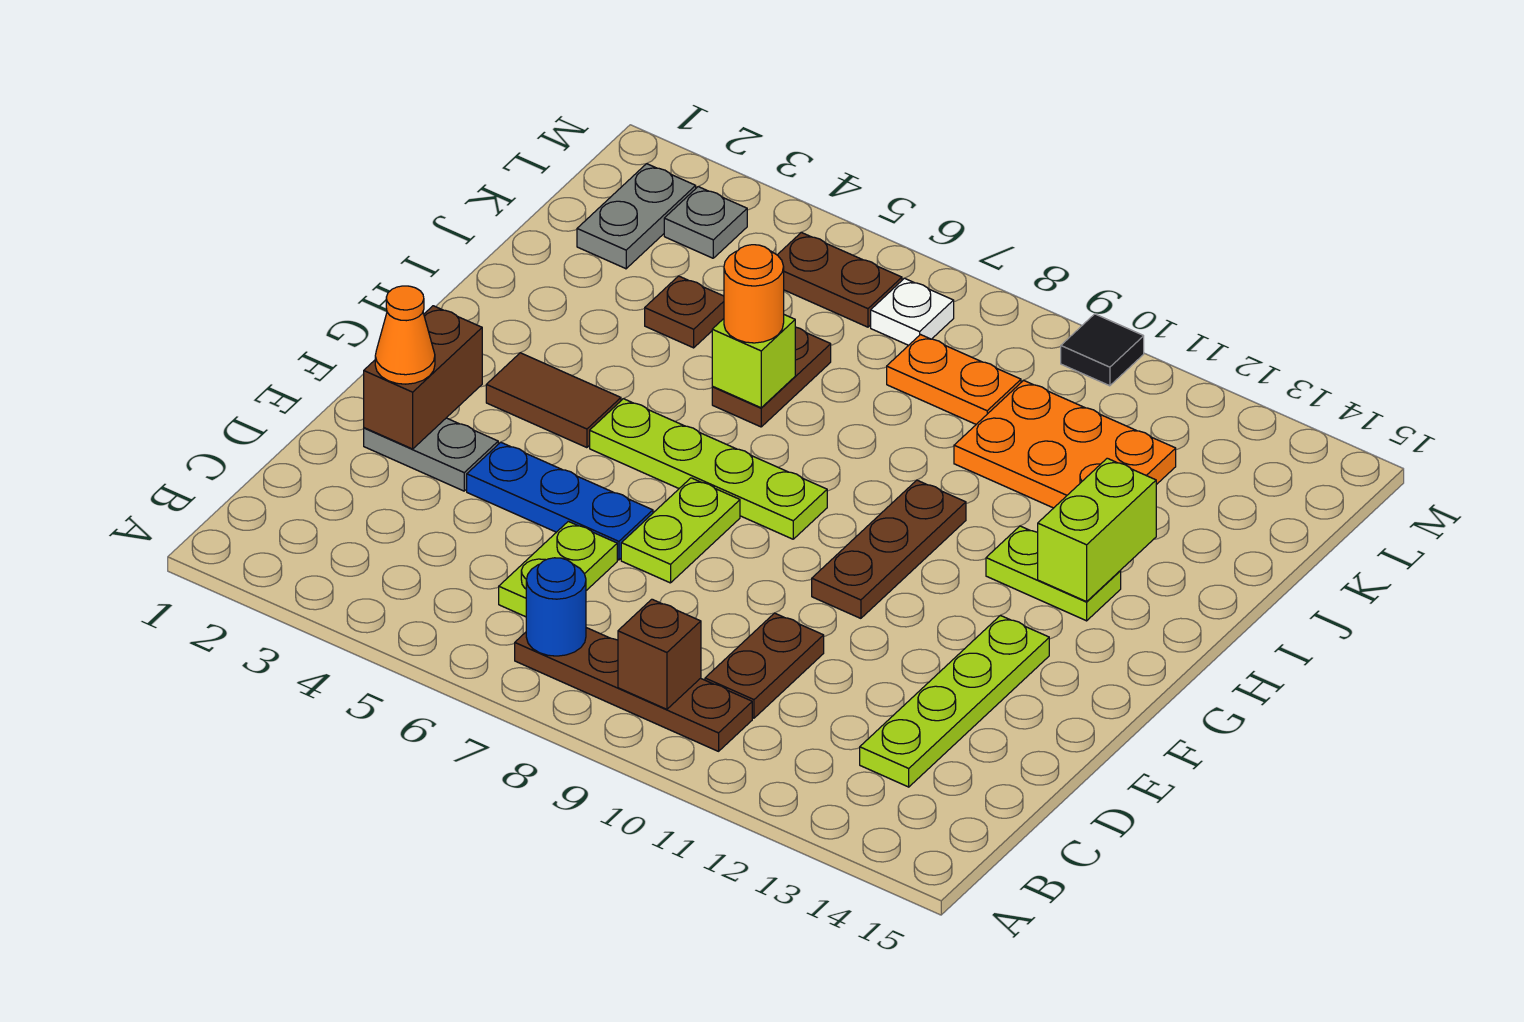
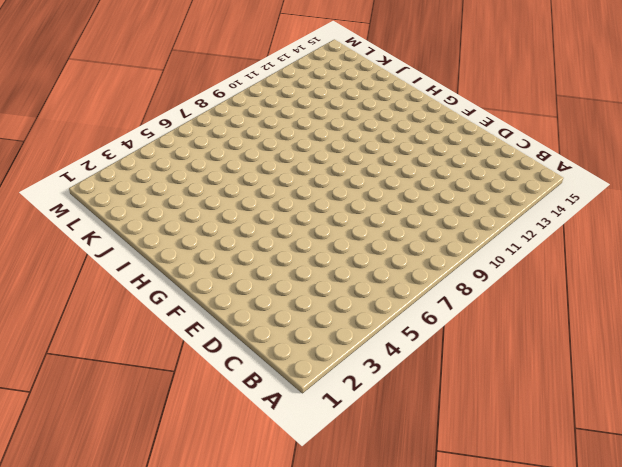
none -> brown plate B7:B10 level 1
none -> lime plate C6:D6 level 1
none -> brown plate C10:D10 level 1

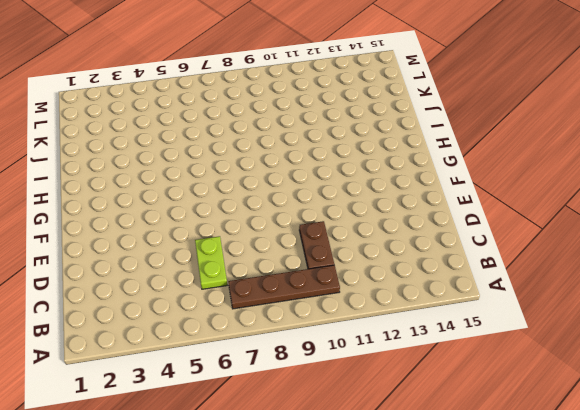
none -> lime plate C13:F13 level 1
none -> grey plate E2:E3 level 1
none -> blue plate E4:E6 level 1

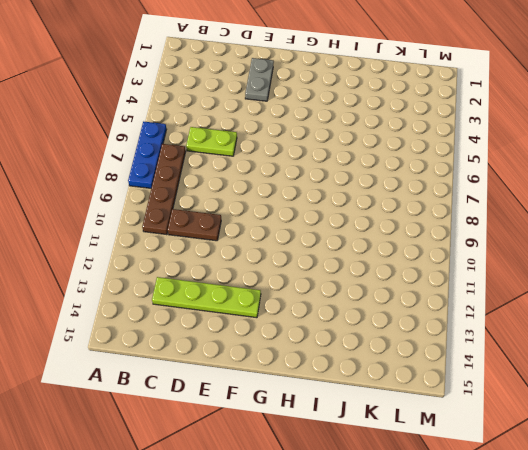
blue plate A6:A8 level 1 -> blue plate E4:E6 level 1
none -> lime plate E7:F7 level 1
none -> brown plate F10:H10 level 1
none -> brown tile G3:G4 level 1

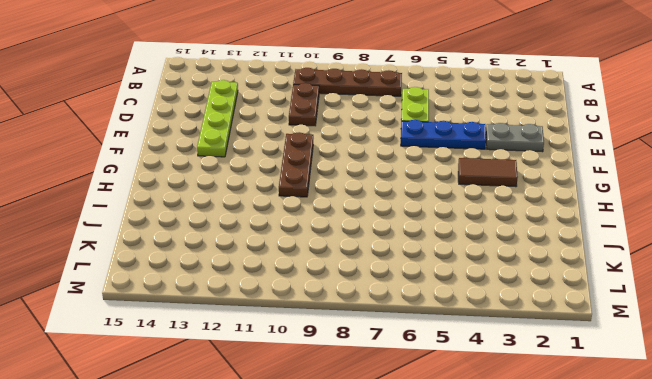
none -> lime plate E7:F7 level 1
none -> lime plate G5:G8 level 1
none -> lime plate H12:H13 level 1

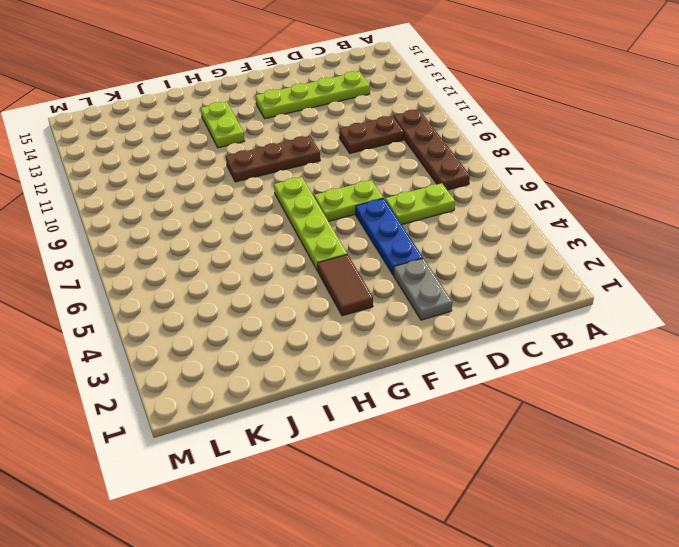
none -> brown plate I6:J6 level 1
none -> brown plate J4 level 1
none -> orange plate J10:K12 level 1

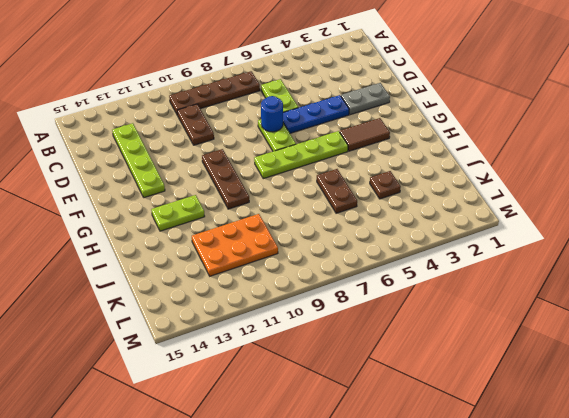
blue round brick E7 level 2 -> blue round brick B7 level 2
none -> grey plate K2:L2 level 1
none -> orange plate K8:K9 level 1
none -> grey plate L3 level 1

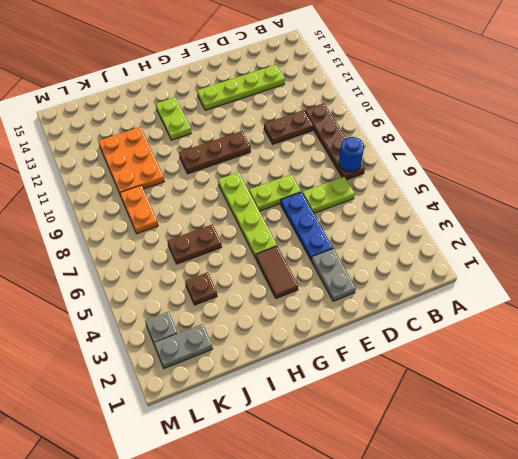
none -> brown plate L5:L6 level 1
none -> white plate L7 level 1
none -> black tile M10 level 1

